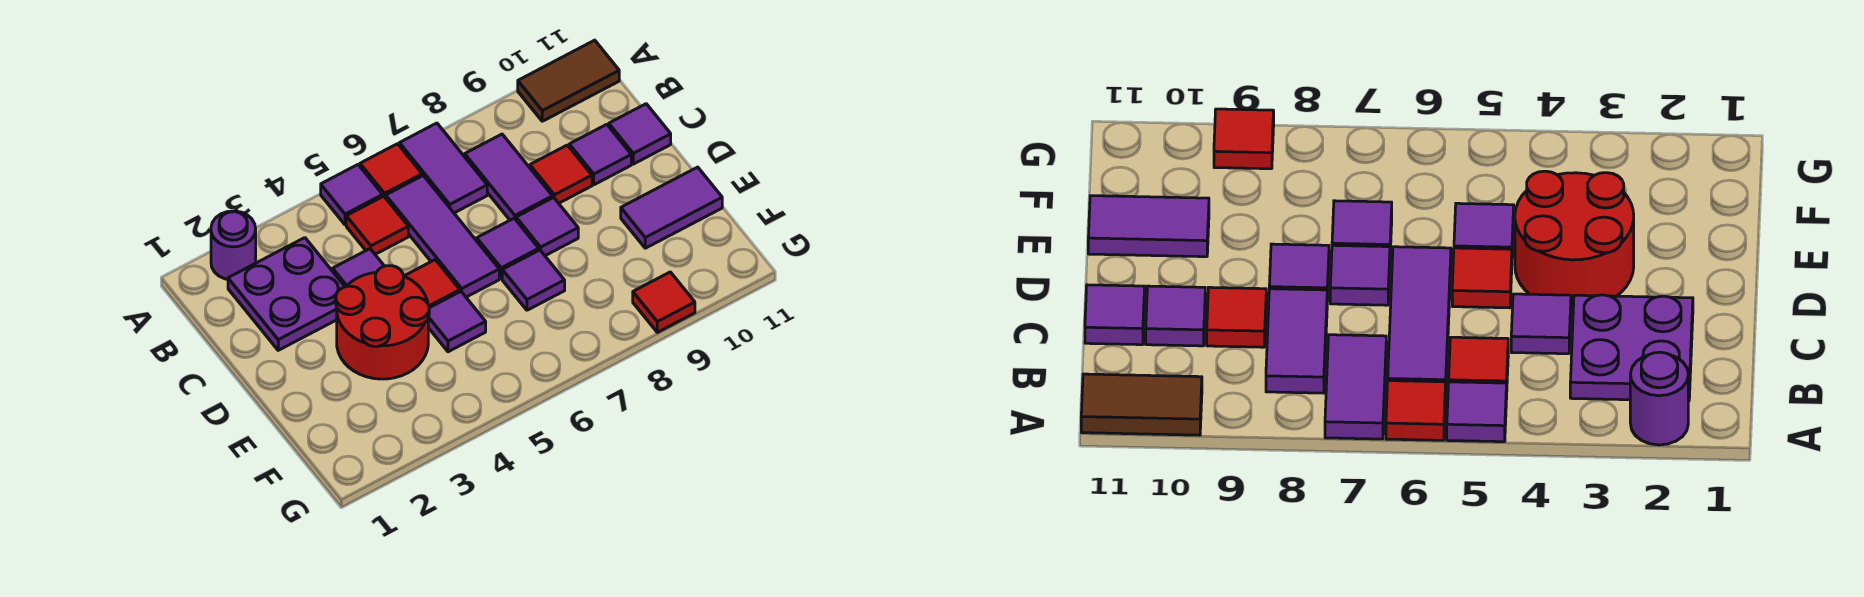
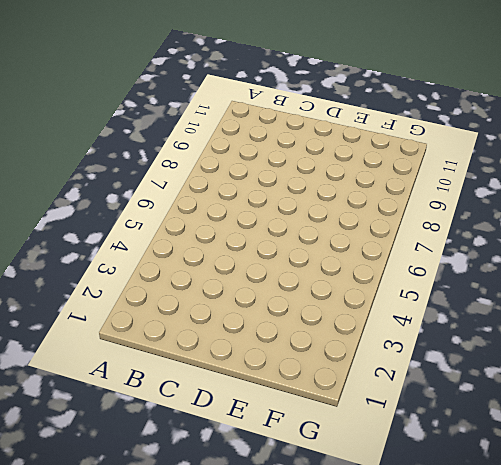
none -> purple round brick A2 level 1
none -> purple tile A5 level 1
none -> red tile A6 level 1

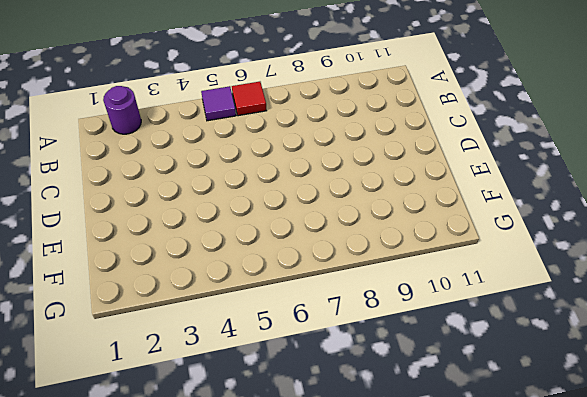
none -> purple tile A7:B7 level 1
none -> brown tile A10:A11 level 1
none -> purple plate B2:C3 level 1

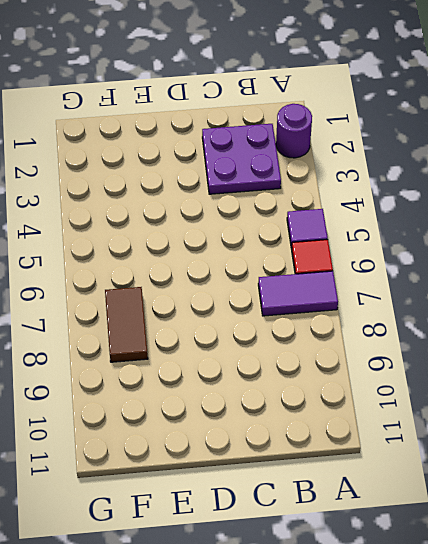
brown tile F7:F8 level 1 -> brown tile A10:A11 level 1
none -> red tile B5 level 1
none -> purple tile B6:D6 level 1
none -> purple tile B8:C8 level 1

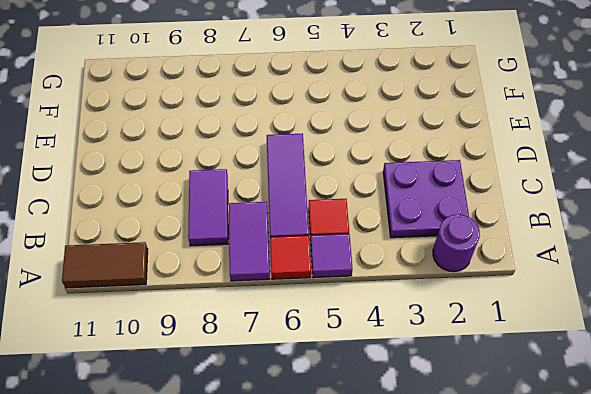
none -> purple tile C4 level 1
none -> red tile C9 level 1
none -> purple tile C10 level 1

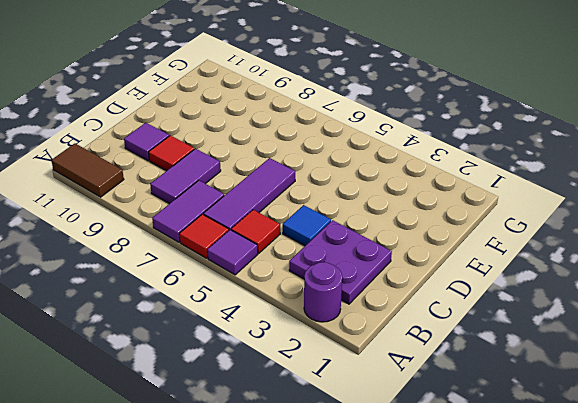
blue tile C4 level 1 -> purple tile C4 level 1
none -> purple tile C11 level 1
none -> red round brick D3:E4 level 1
none -> red tile D5 level 1

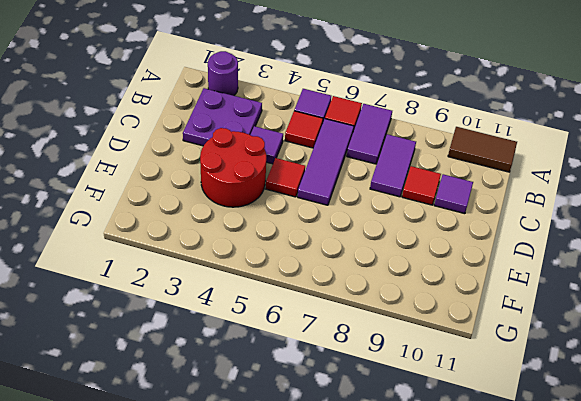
none -> purple tile C11 level 1
none -> purple tile D7 level 1
none -> purple tile D8 level 1

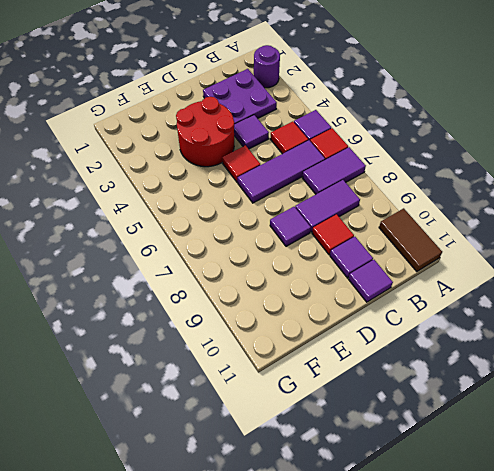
none -> purple tile D7 level 1
none -> purple tile E5 level 1
none -> purple tile E7 level 1

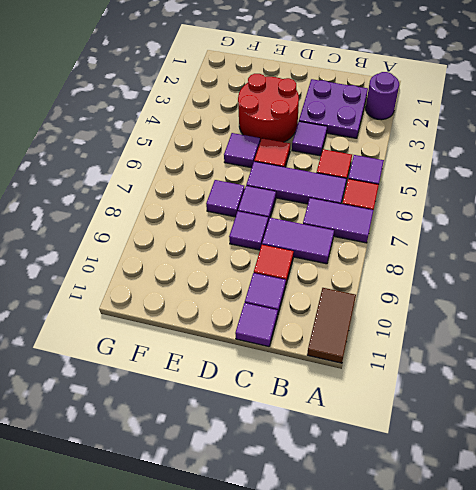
none -> purple tile E10:E11 level 1
none -> red tile G9 level 1

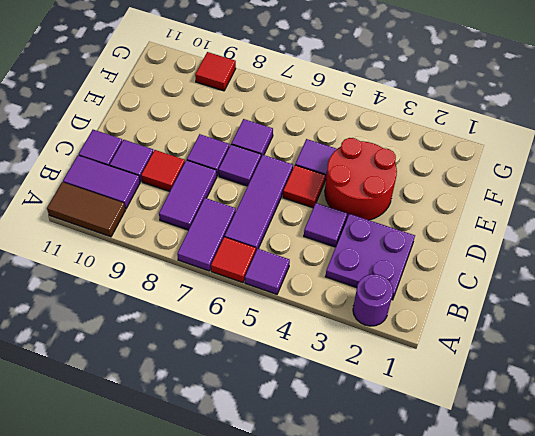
purple tile B10:B11 level 1 -> purple tile E10:E11 level 1
none -> red tile B5 level 1

